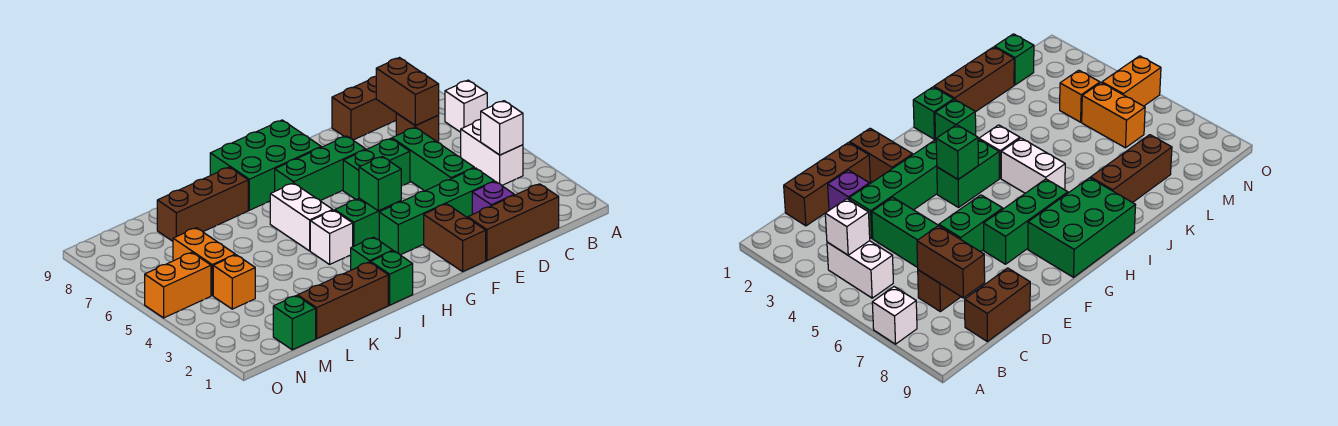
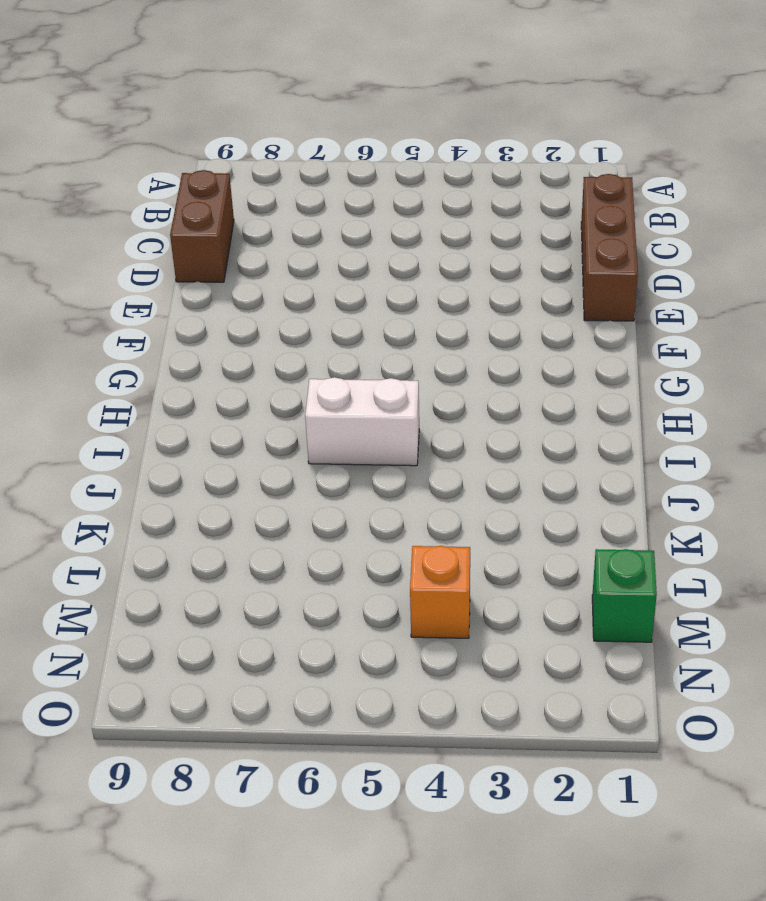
none -> white brick A7 level 1
none -> white brick B4:B5 level 1
none -> brown brick C7 level 1

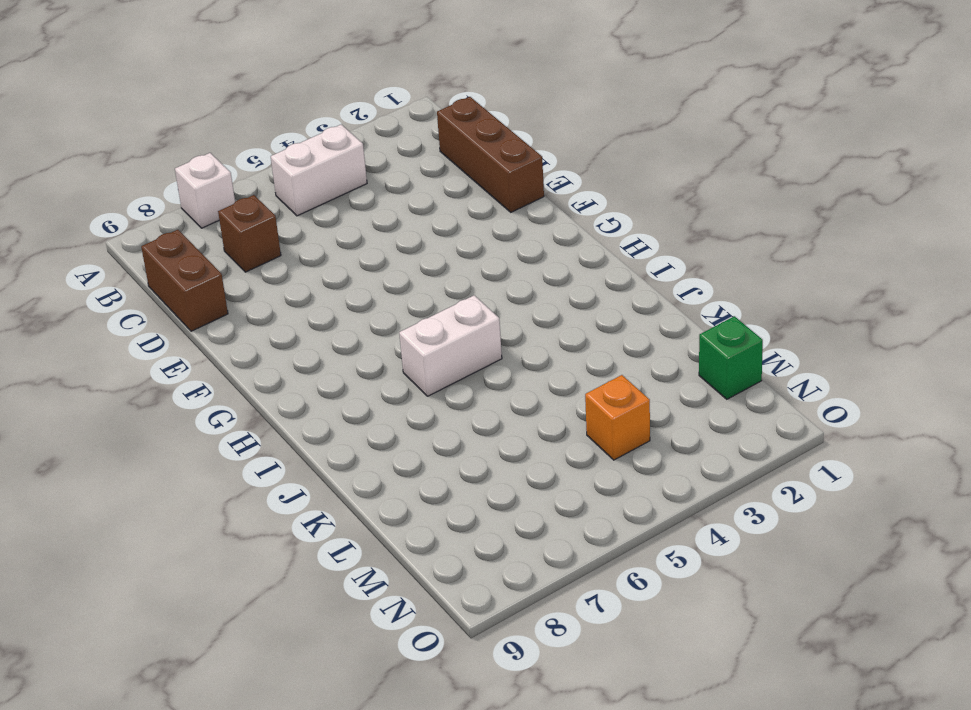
none -> purple brick D2 level 1
none -> green brick D3:G3 level 1
none -> green brick D4:D6 level 1

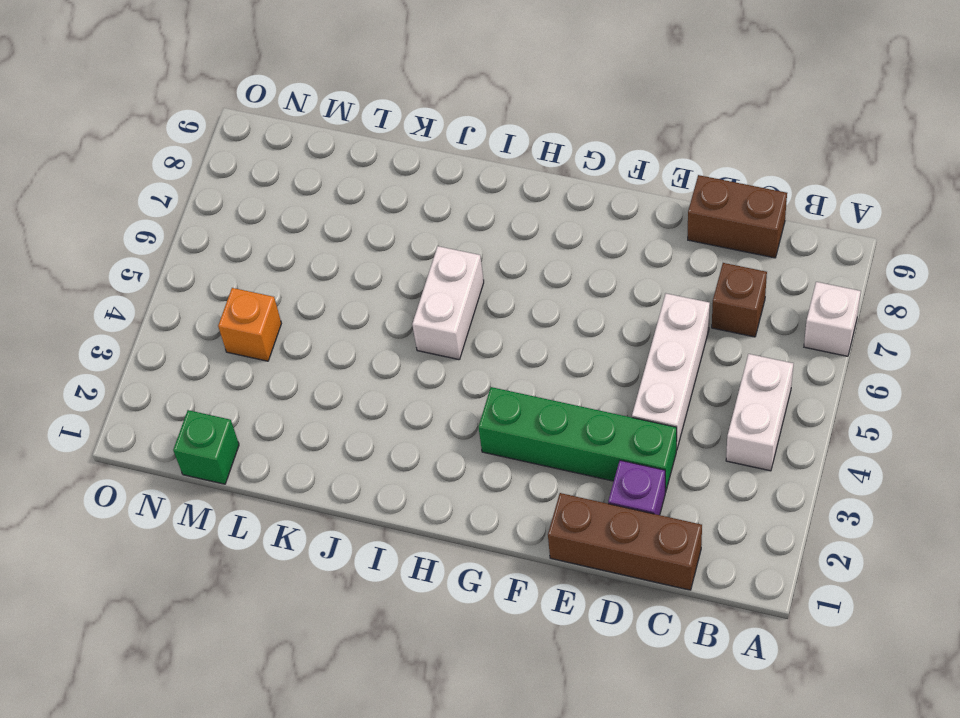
white brick D4:D6 level 1 -> green brick D4:D6 level 1
none -> green brick E6:F6 level 1
none -> brown brick F1:F2 level 1
none -> green brick F7:H7 level 1

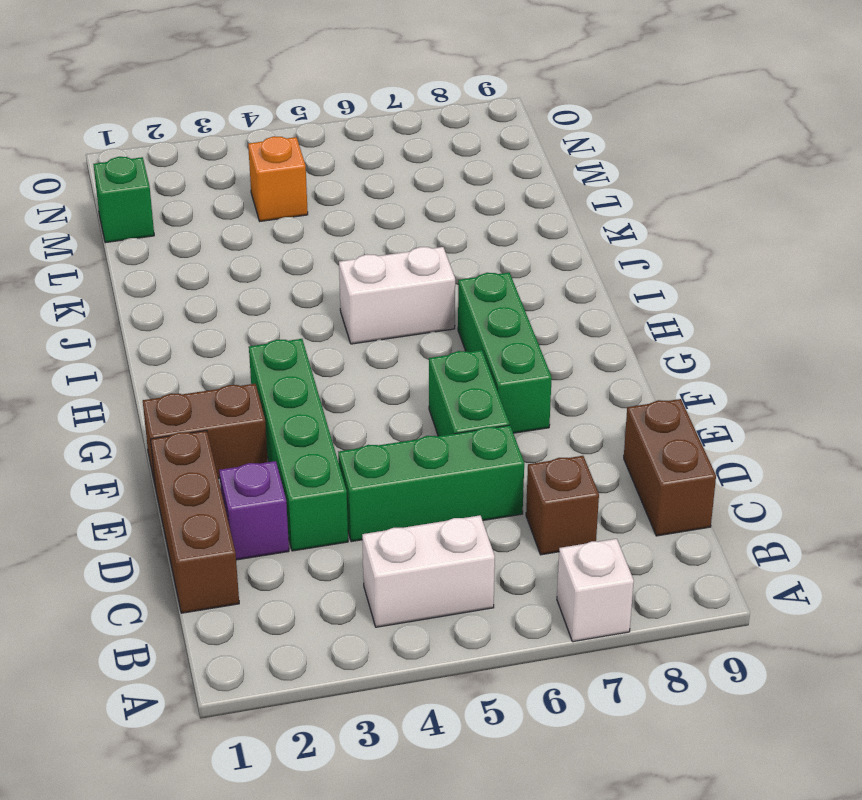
none -> green brick G4:H4 level 1
none -> green brick G8:I9 level 1
none -> green brick I1 level 1

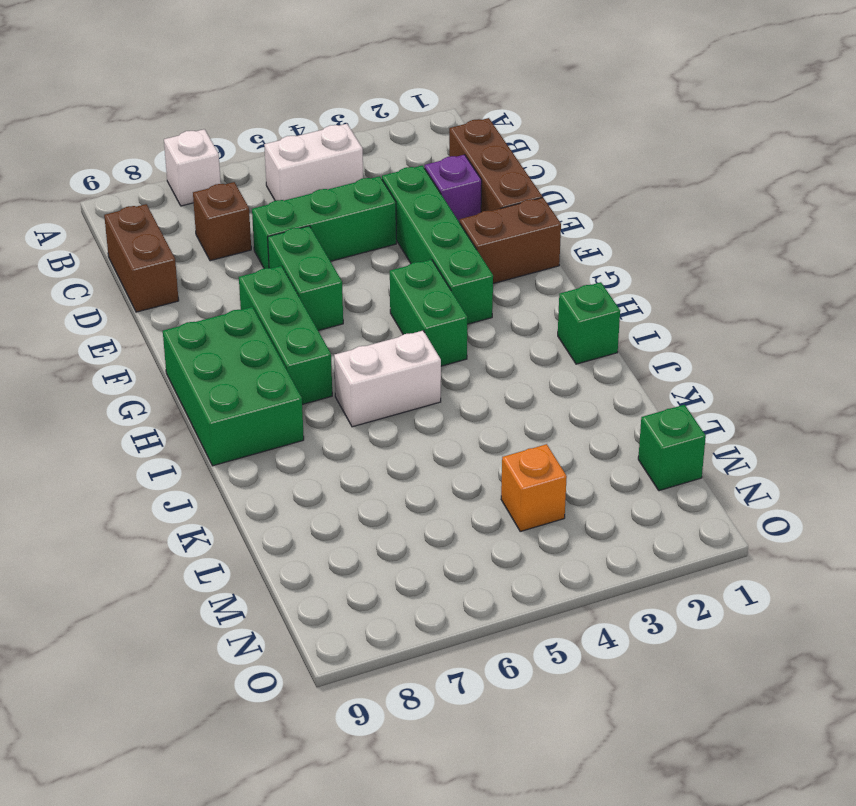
none -> green brick I2 level 1
none -> white brick I4 level 1
none -> brown brick J1:L1 level 1

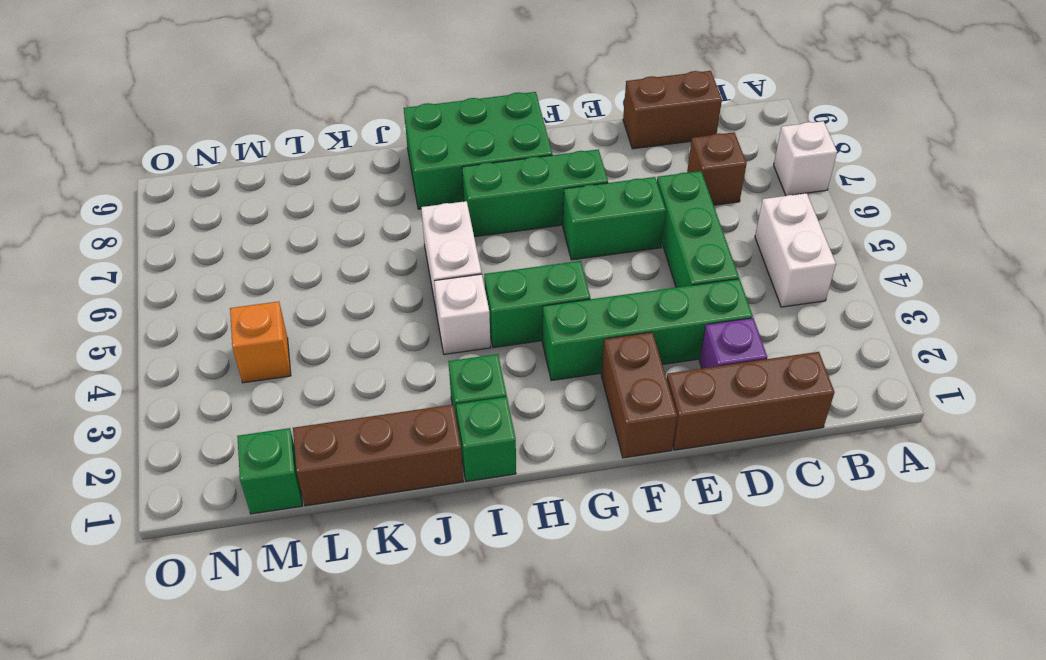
none -> brown brick J8:L8 level 1
none -> orange brick M5:M6 level 1
none -> orange brick N5:O5 level 1

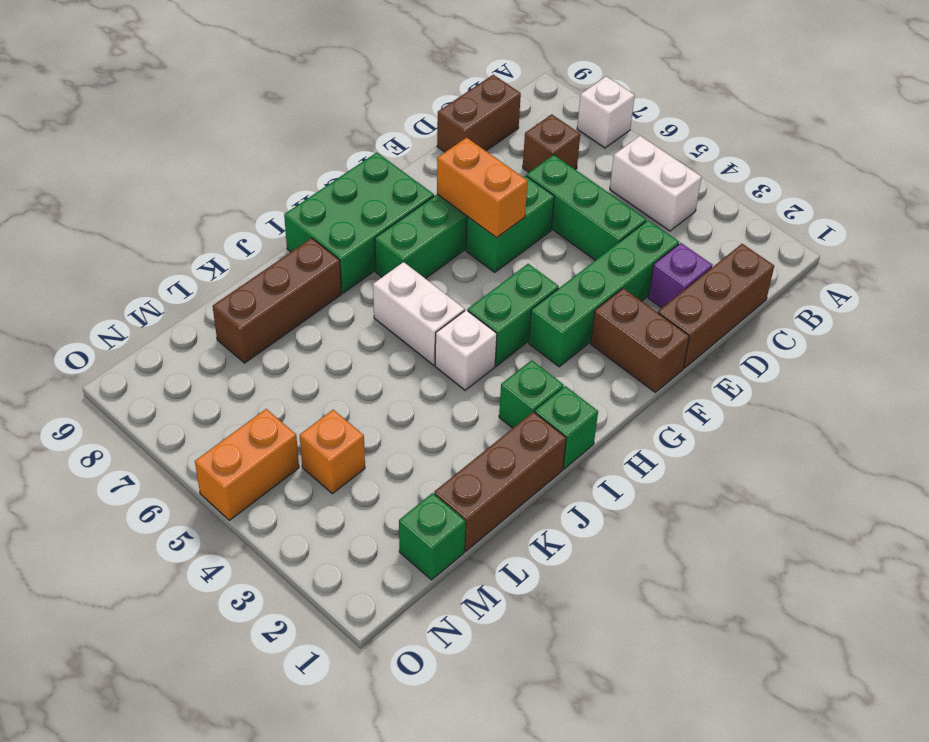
orange brick F6:F7 level 2 -> orange brick M5:M6 level 1
none -> white brick B4 level 2
none -> brown brick C7:C8 level 2
none -> green brick G4 level 2

